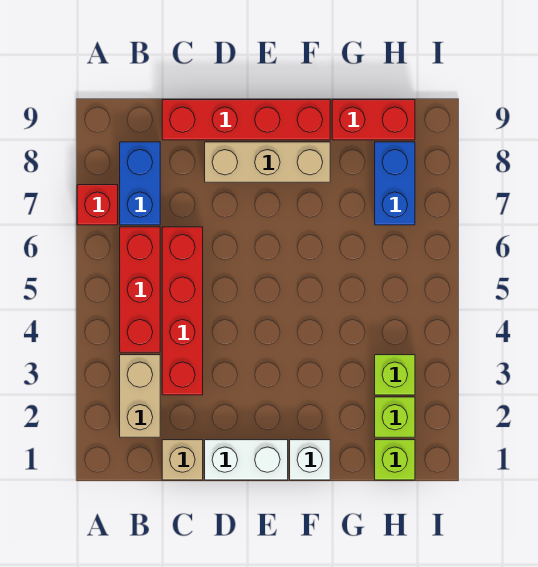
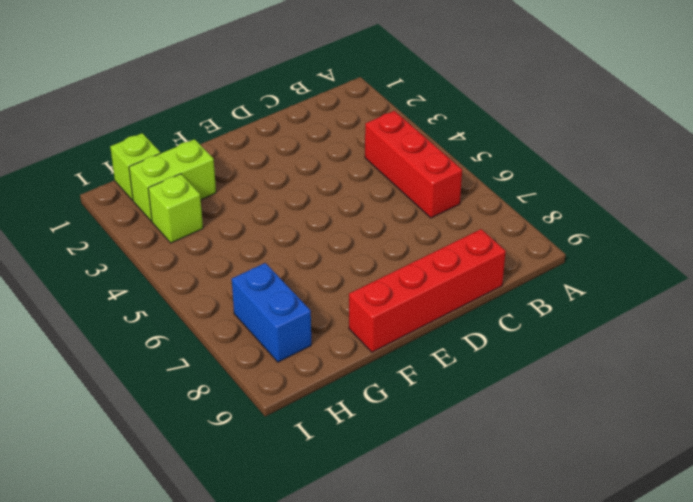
lime brick G2:H2 level 1 -> lime brick H2 level 1
none -> red brick A7 level 1
none -> tan brick B2:B3 level 1
none -> blue brick B7:B8 level 1

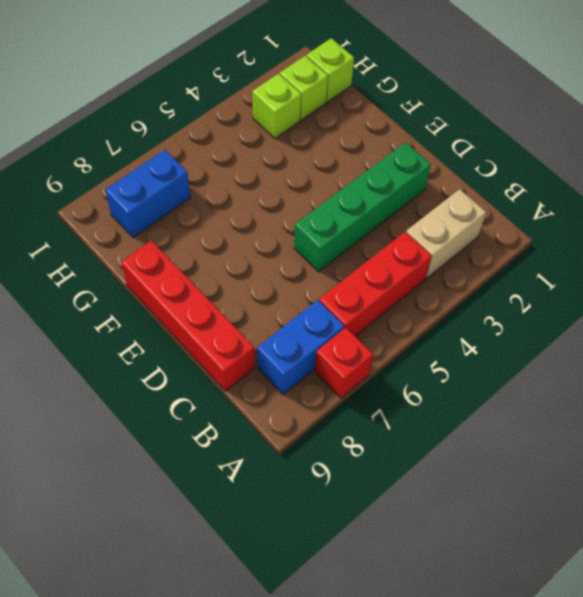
green brick D2:D5 level 1 -> none
none -> tan brick C1 level 1
none -> red brick C3:C6 level 1
none -> white brick D1:E1 level 1

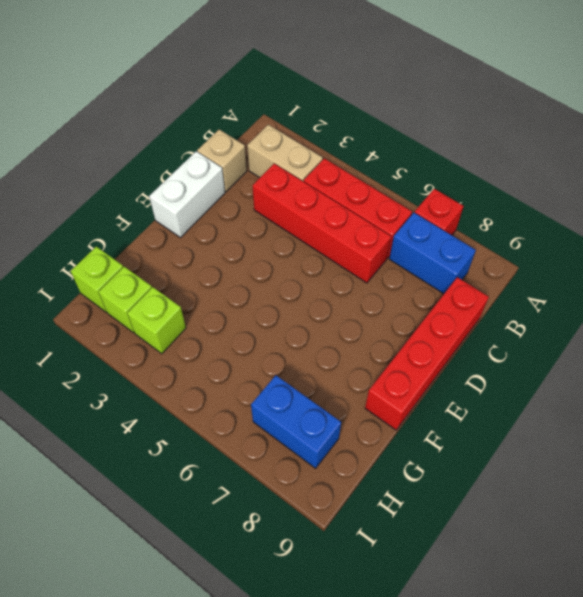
none -> tan brick D8:F8 level 1
none -> white brick F1 level 1
none -> red brick G9:H9 level 1

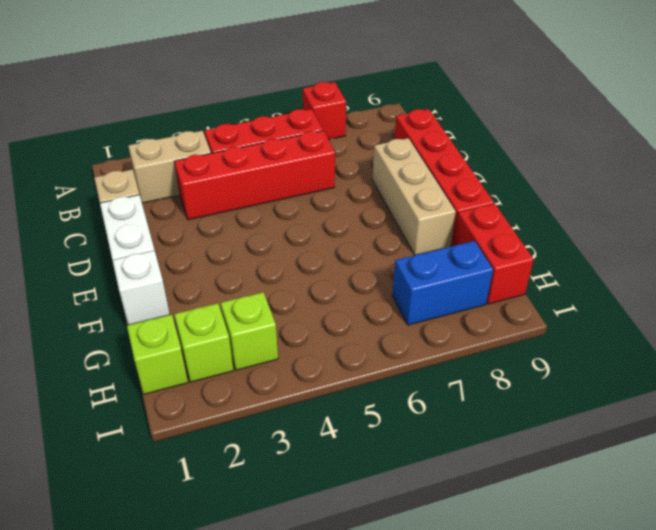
none -> blue brick B7:B8 level 1

